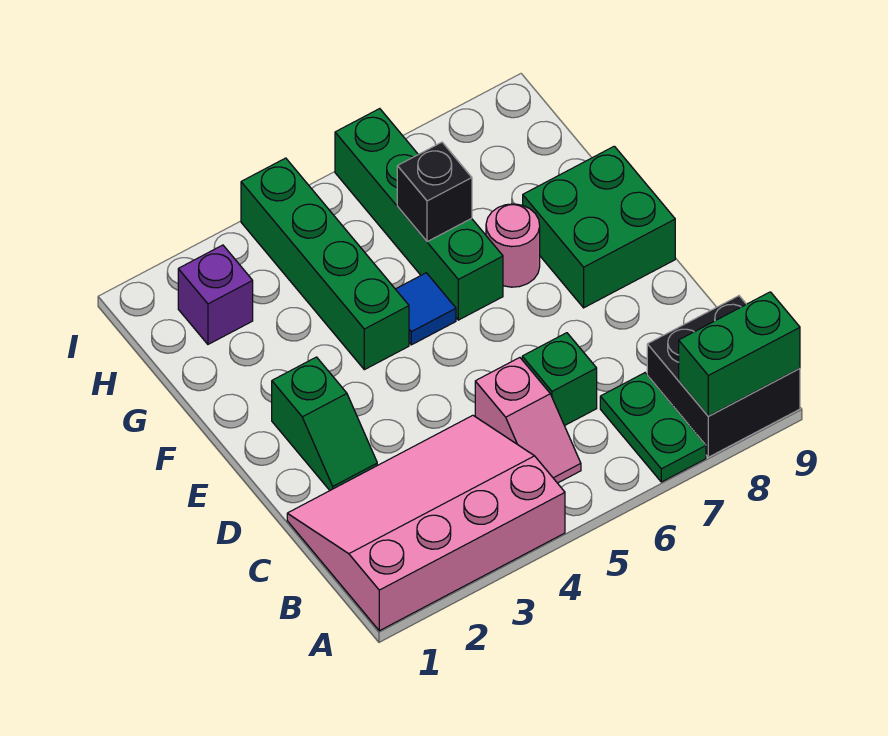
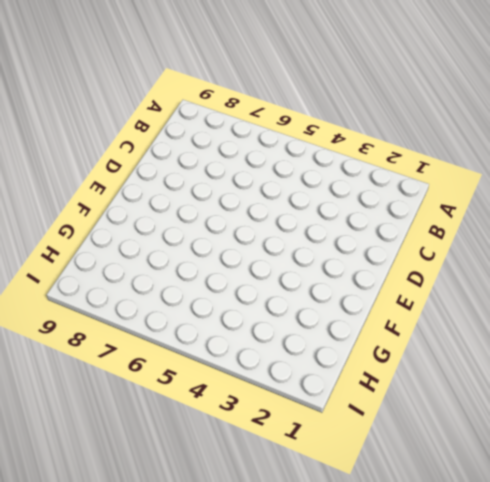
none -> pink slope A1:C4 level 1 top A
none -> green plate A7:B7 level 1
none -> black brick A8:B9 level 1

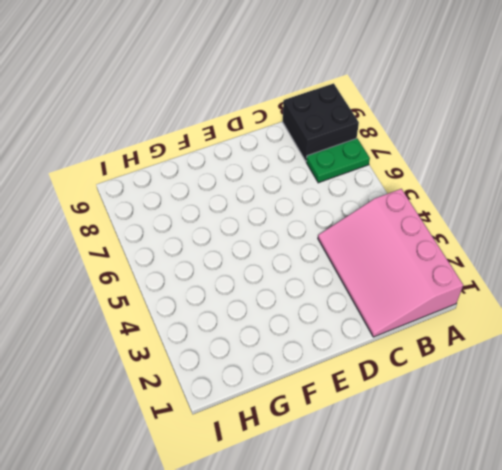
none -> pink slope B5:C5 level 1 top C
none -> green brick C6 level 1
none -> green slope D2:E2 level 1 top E

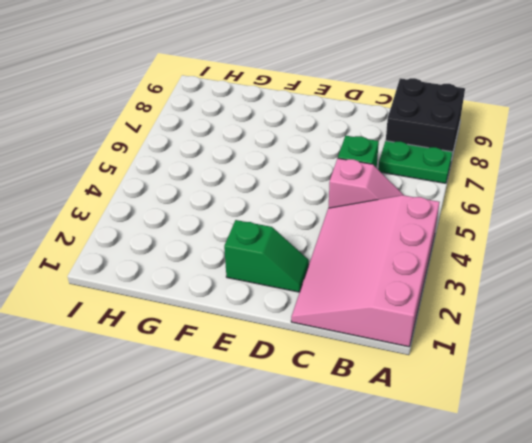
none -> green brick E8:F9 level 1
none -> green brick F4:I4 level 1
none -> blue tile F5 level 1

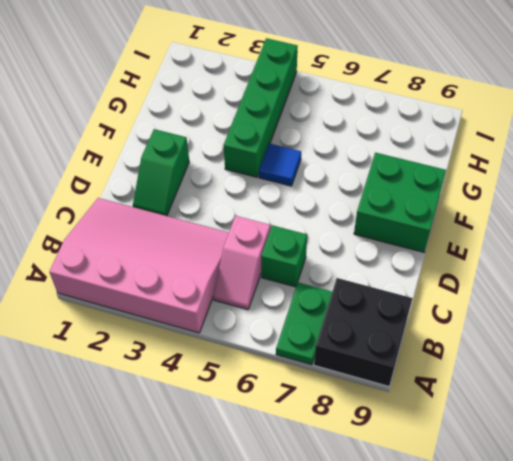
none -> green brick F6:I6 level 1
none -> pink round brick F7 level 1
none -> purple brick H2 level 1

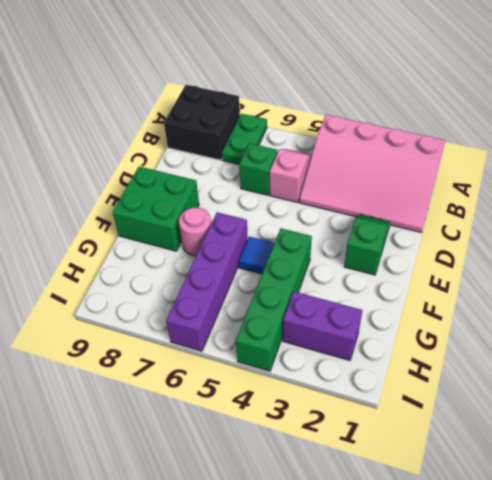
purple brick F6:I6 level 1 -> green brick F6:I6 level 1
purple brick H2:H3 level 1 -> purple brick H2 level 1
none -> green brick A8:A9 level 2
none -> black brick G6 level 2

